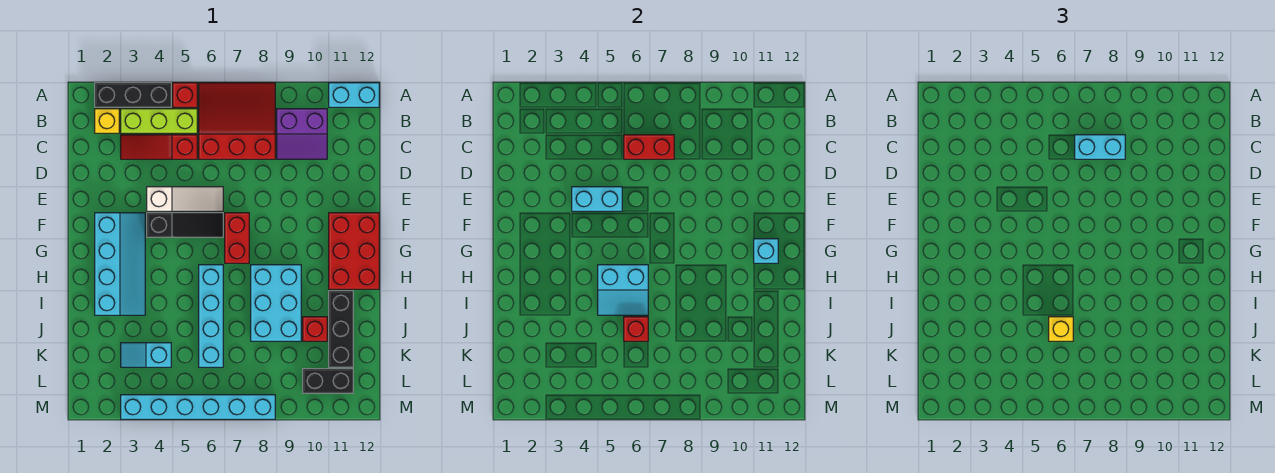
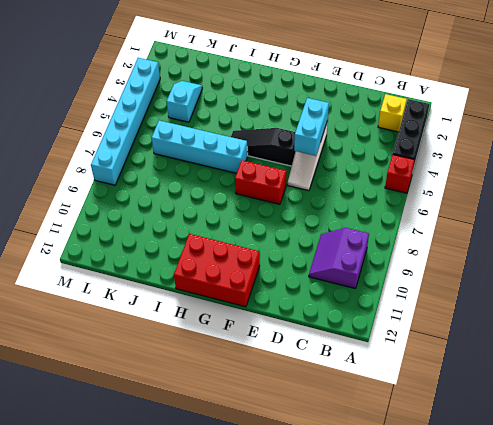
black slope F5:H5 level 1 top F -> black slope F4:F6 level 1 top 4
none -> red slope A6:C8 level 1 top C
none -> cyan brick A11:A12 level 1
none -> lime brick B3:B5 level 1

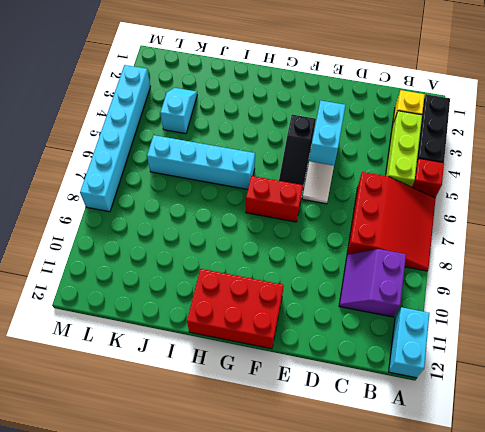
none -> red slope C3:C5 level 1 top 5
none -> cyan slope F2:I3 level 1 top 2
none -> cyan brick H8:J9 level 1

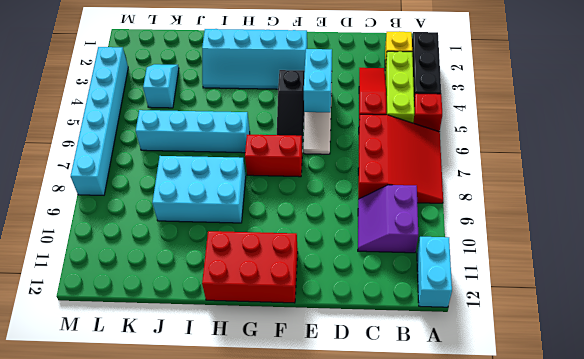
none -> black brick I11:K11 level 1
none -> red brick J10 level 1
none -> black brick L10:L11 level 1

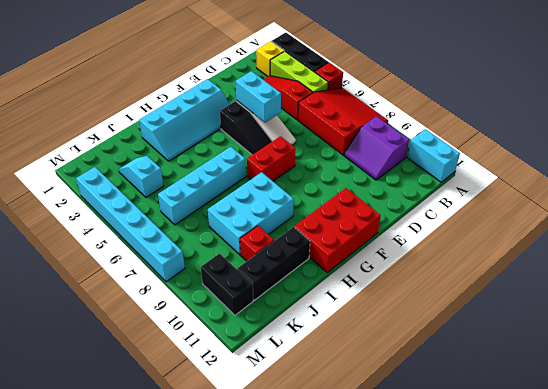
none -> red brick C6:C7 level 2
none -> cyan brick G11 level 2
none -> cyan slope H5:I6 level 2 top H

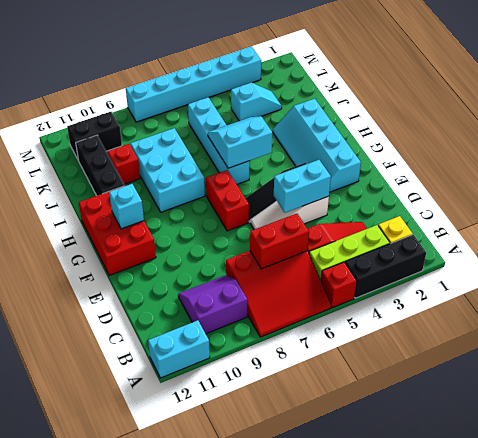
none -> red brick J6 level 2
none -> cyan brick C7:C8 level 3
none -> yellow brick J6 level 3

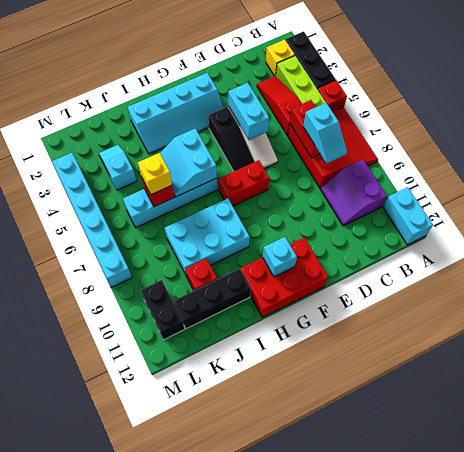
cyan slope C7:C8 level 3 top 7 -> cyan brick C7:C8 level 3

